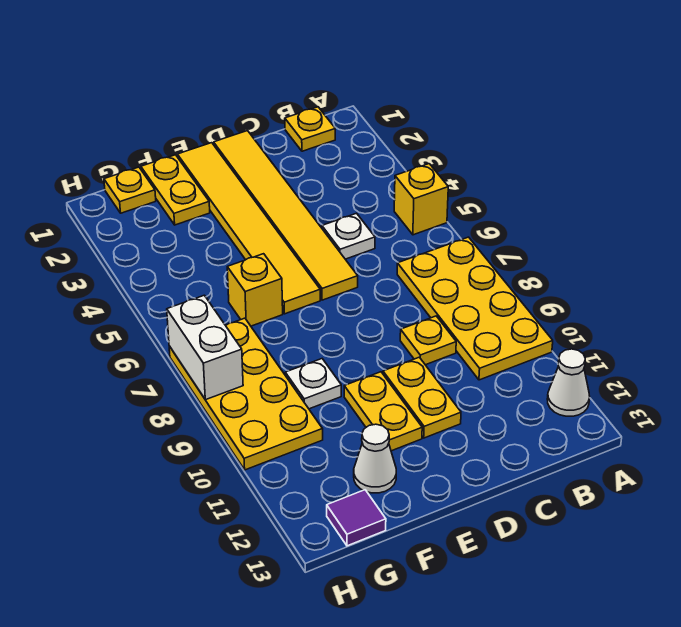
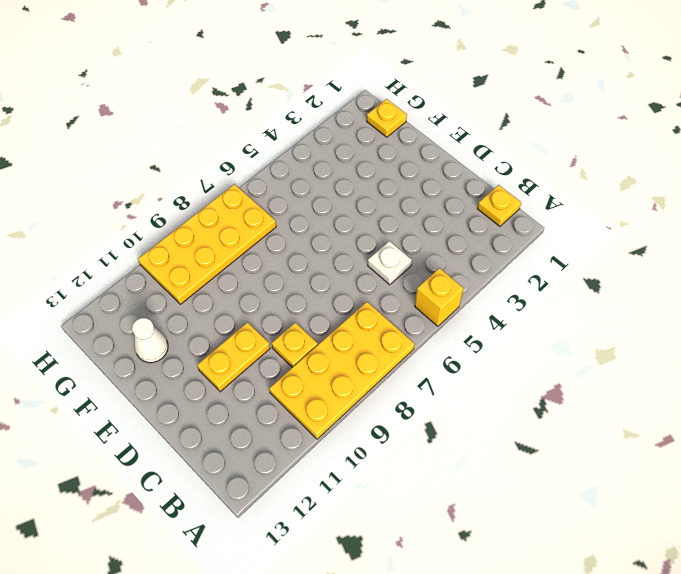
none -> white cone A12 level 1
none -> yellow tile D1:D6 level 1
none -> yellow tile E1:E6 level 1

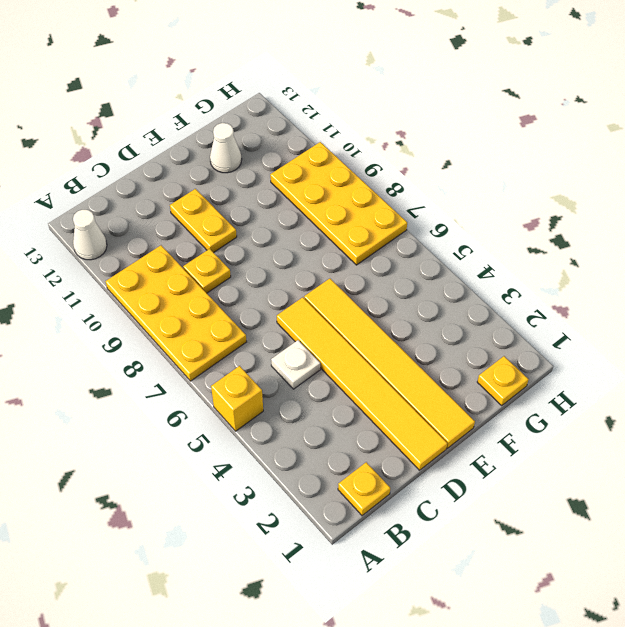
none -> yellow plate E10:E11 level 1
none -> yellow plate F1:F2 level 1
none -> yellow brick F6 level 1

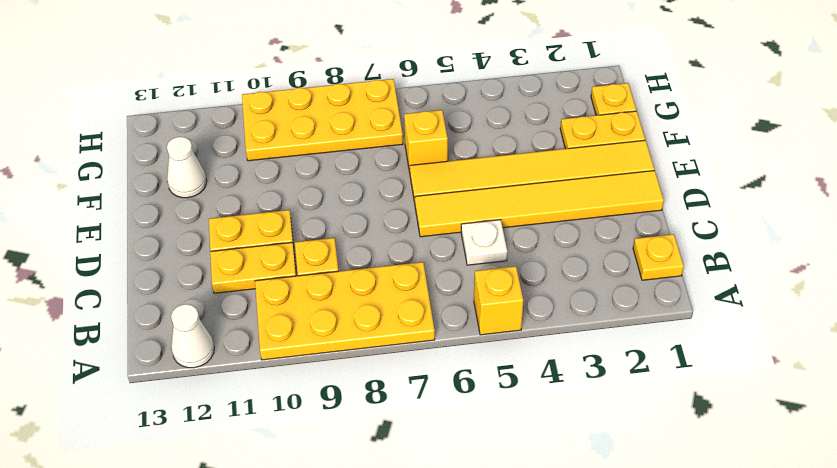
yellow plate C10:C11 level 1 -> yellow plate E10:E11 level 1
none -> white plate F9 level 1
none -> purple tile G13 level 1
none -> white brick H7:H8 level 2

